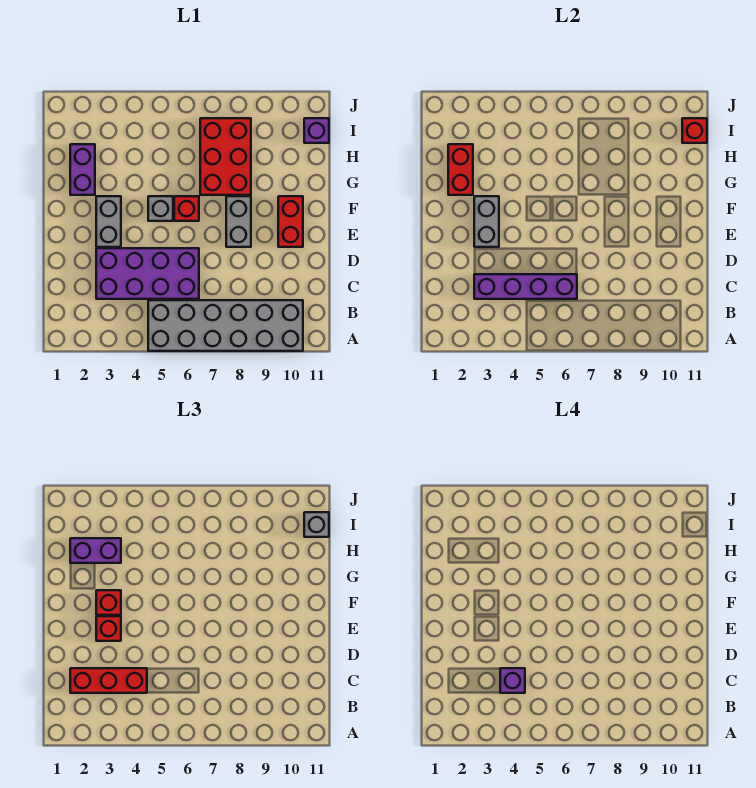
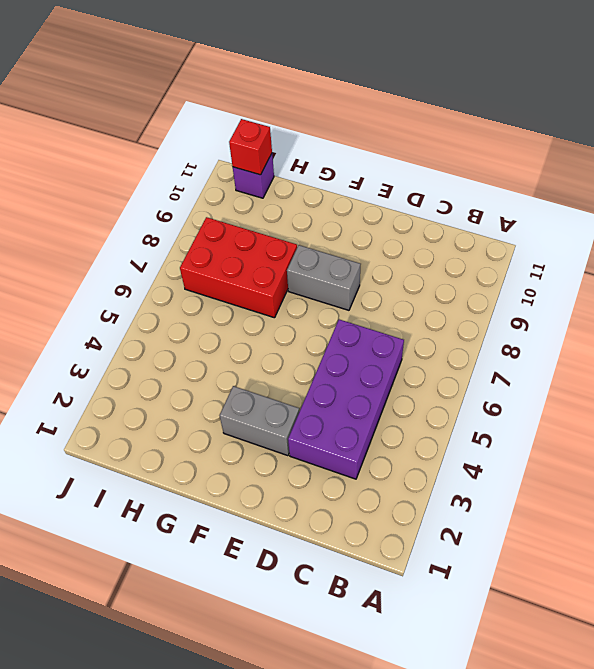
none -> grey brick A5:B10 level 1
none -> red brick E10:F10 level 1
none -> grey brick F5 level 1

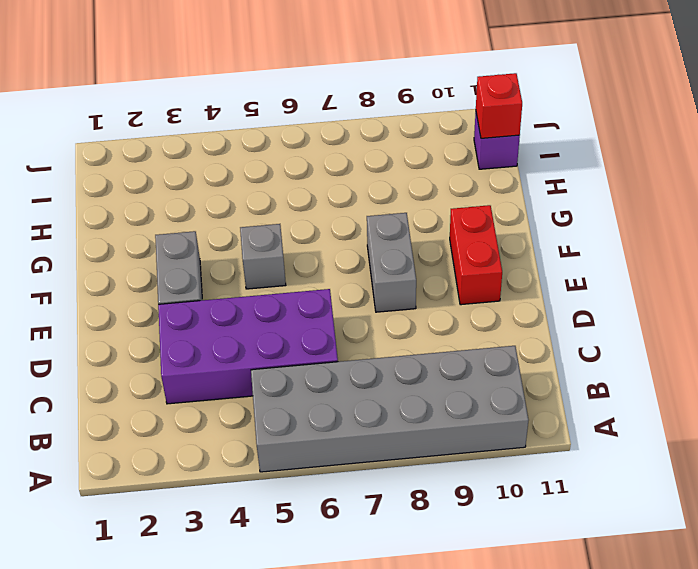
none -> red brick F6 level 1
none -> purple brick G2:H2 level 1
none -> red brick G7:I8 level 1

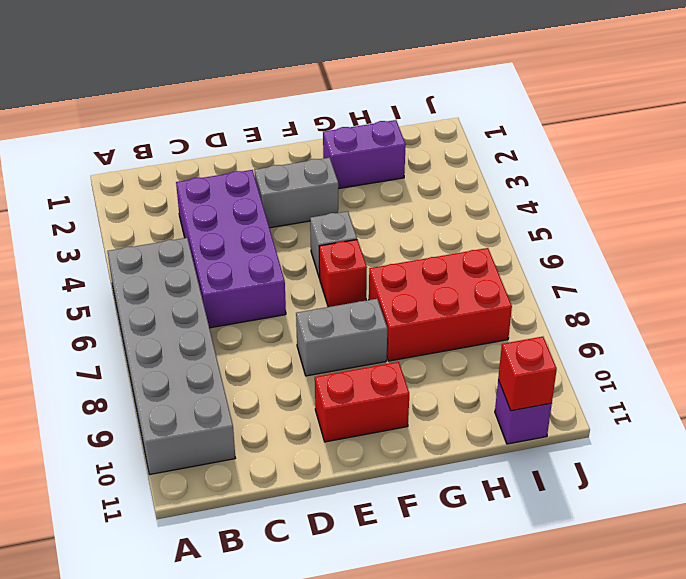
none -> purple brick C3:C6 level 2
none -> grey brick E3:F3 level 2
none -> red brick G2:H2 level 2

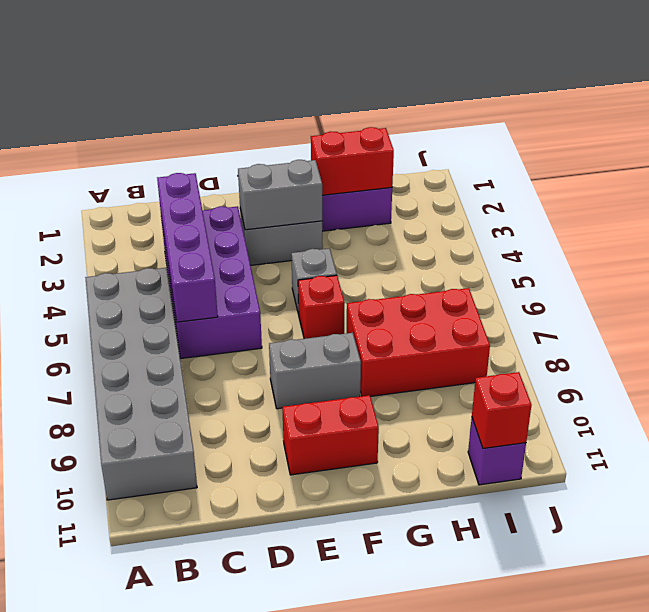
none -> red brick C2:C4 level 3
none -> red brick E3 level 3
none -> red brick F3 level 3

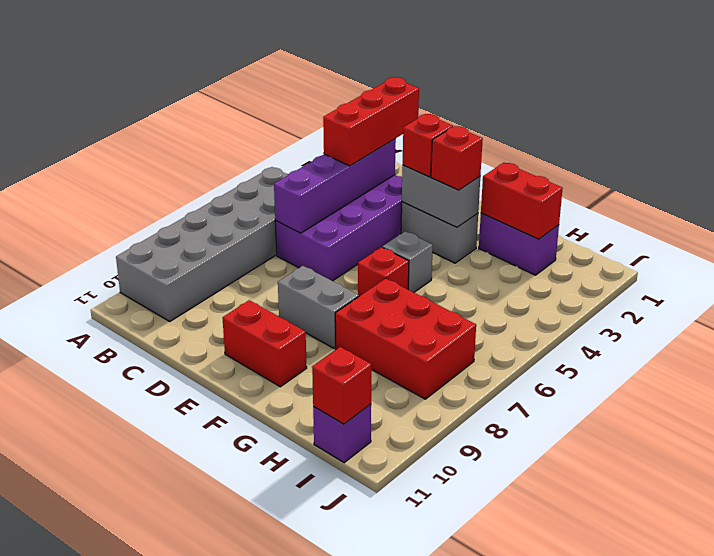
none -> purple brick H2:H3 level 3
none -> grey brick I11 level 3
none -> purple brick C4 level 4

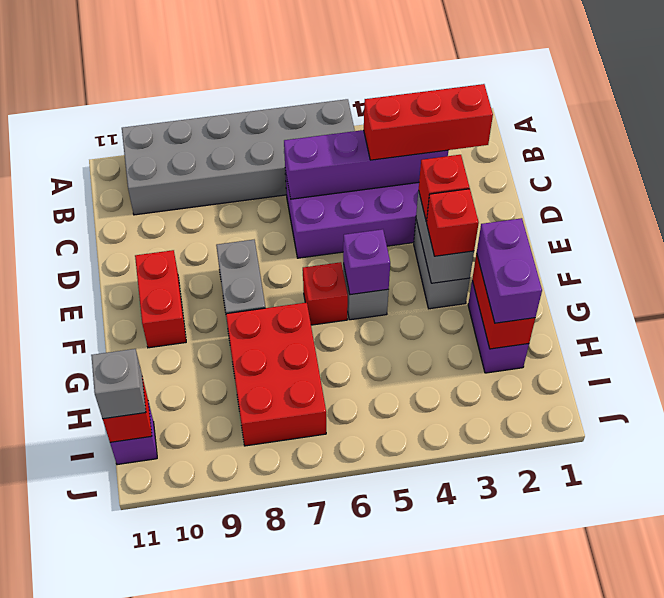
purple brick F5 level 2 -> purple brick C4 level 4
purple brick G2:H2 level 3 -> purple brick H2:H3 level 3

